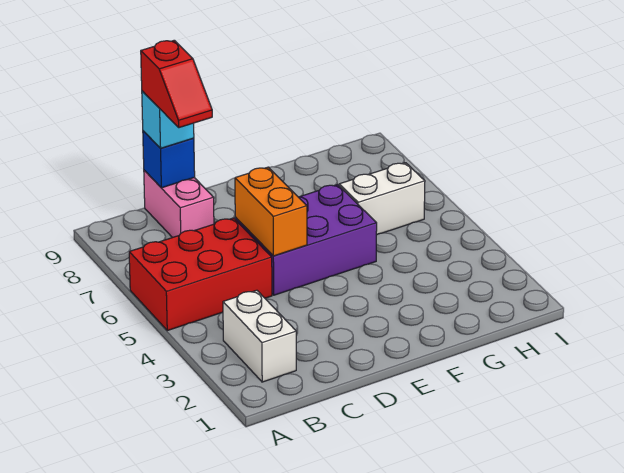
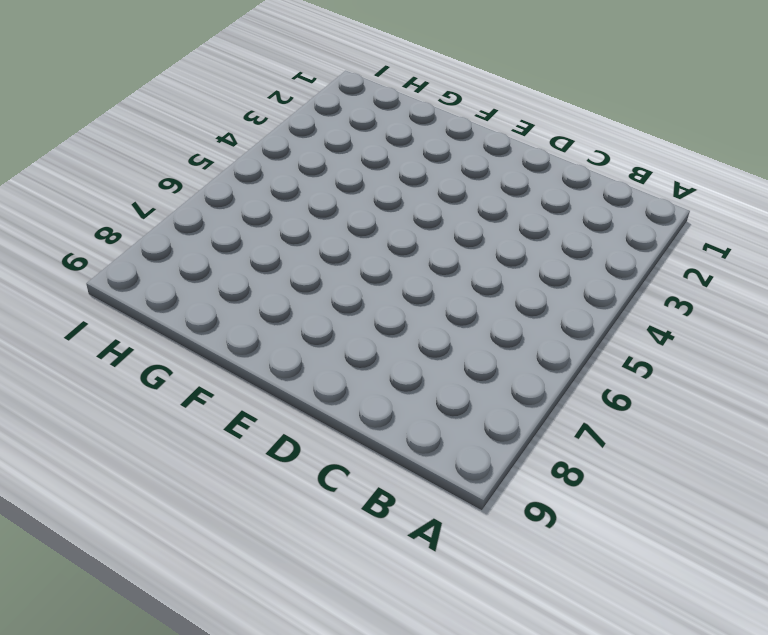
none -> red brick A5:C6 level 1
none -> white brick B2:B3 level 1

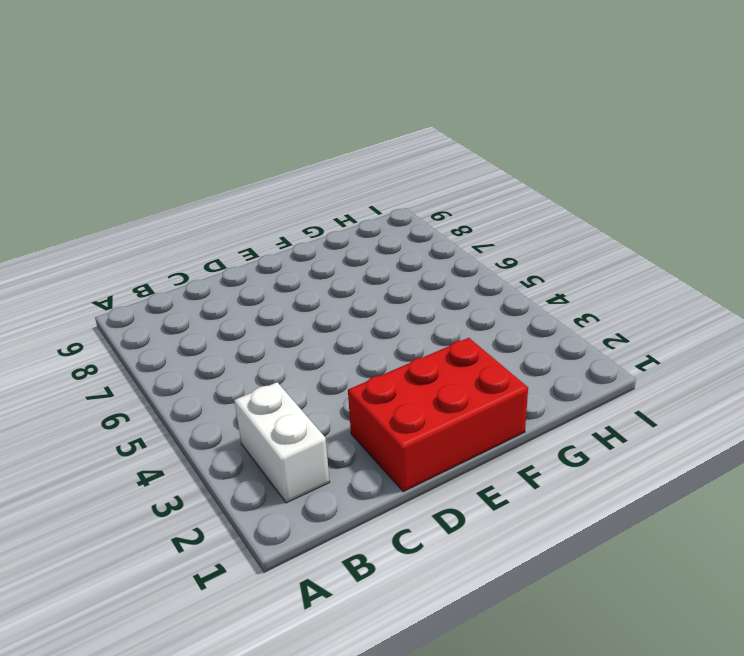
red brick D1:F2 level 1 -> red brick A5:C6 level 1
none -> pink brick C8:C9 level 1
none -> purple brick D5:F6 level 1

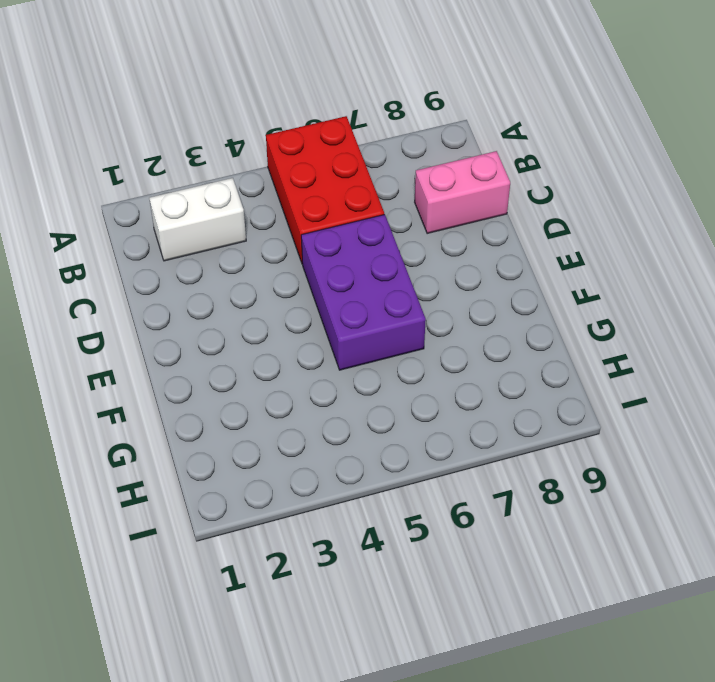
none -> white brick G6:H6 level 1
none -> blue brick C9 level 2

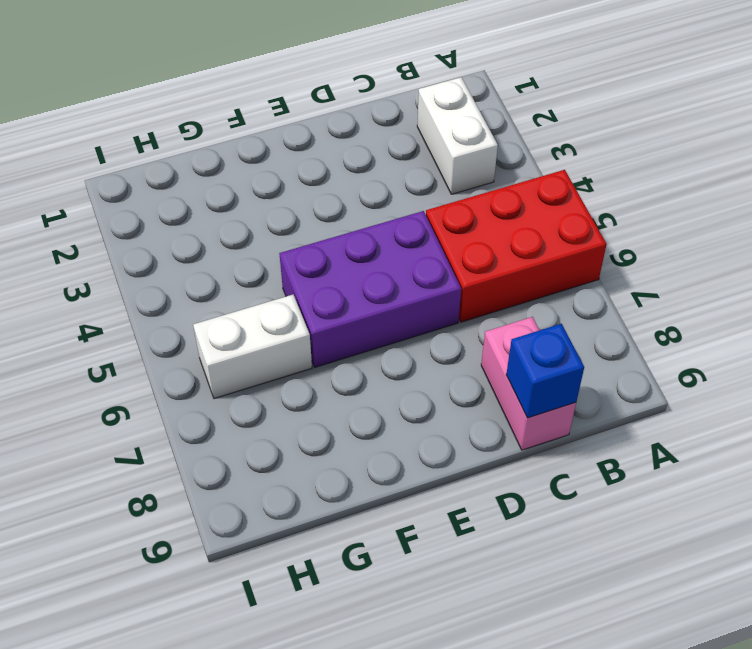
none -> orange brick D5:D6 level 2
none -> cyan brick C9 level 3

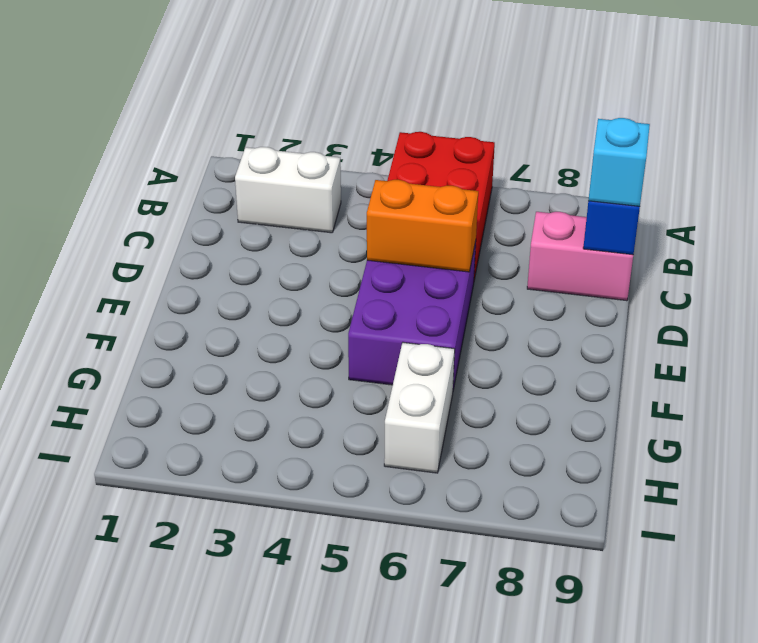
none -> red slope C8:C9 level 4 top 9

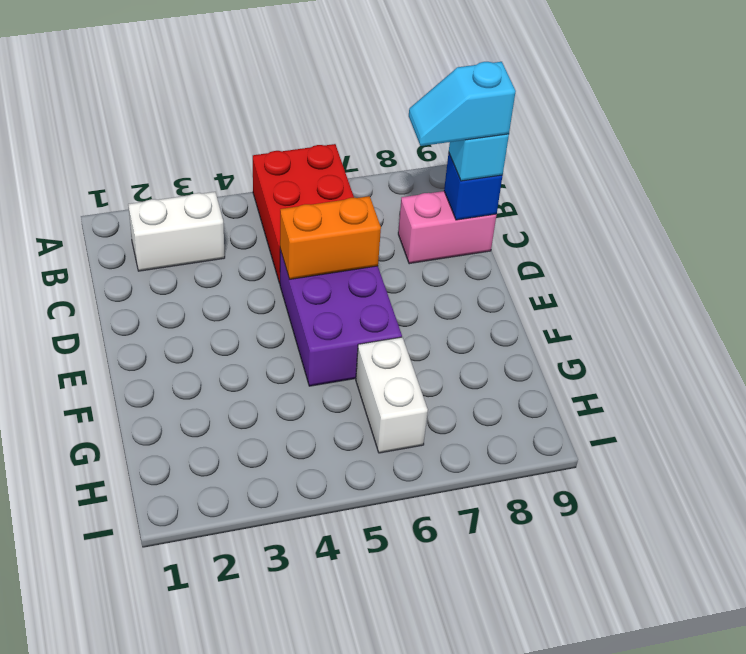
cyan slope C8:C9 level 4 top 9 -> red slope C8:C9 level 4 top 9

